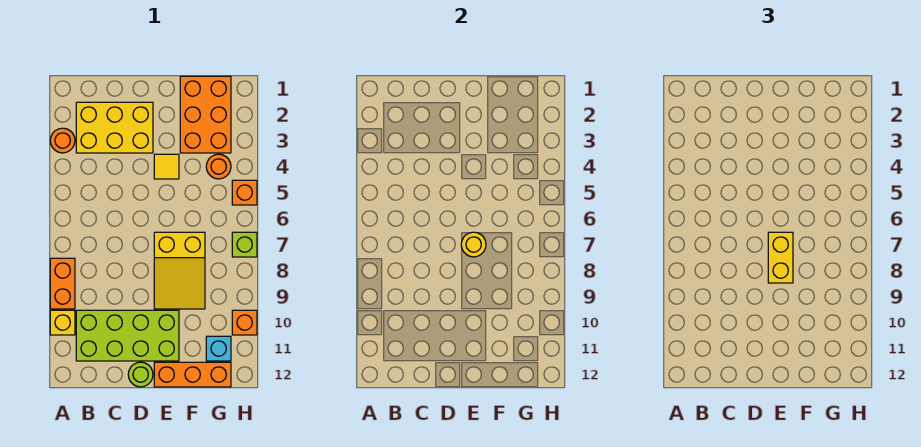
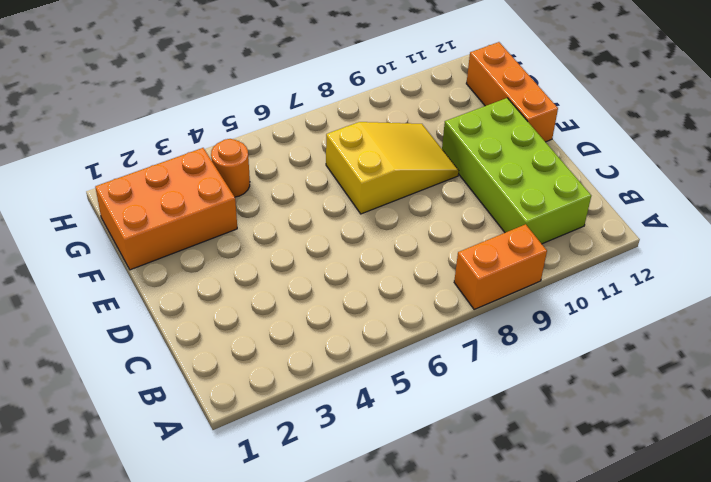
none -> orange round brick A3 level 1
none -> yellow brick A10 level 1
none -> yellow brick B2:D3 level 1

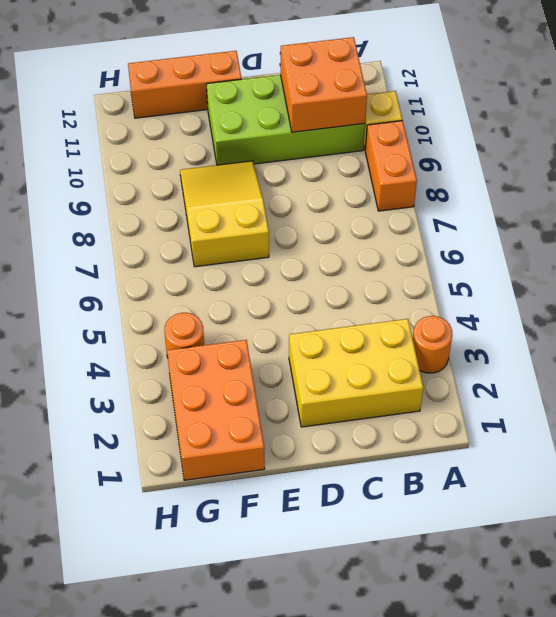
orange brick B10:C11 level 2 -> none
none -> lime round brick D12 level 1
none -> yellow tile E4 level 1
none -> cyan brick G11 level 1

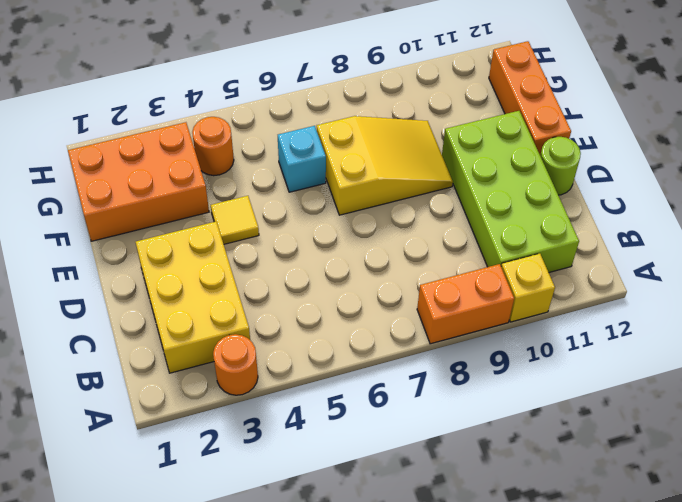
cyan brick F6 level 1 -> cyan brick G11 level 1
none -> orange brick H5 level 1
none -> lime brick H7 level 1
none -> orange brick H10 level 1

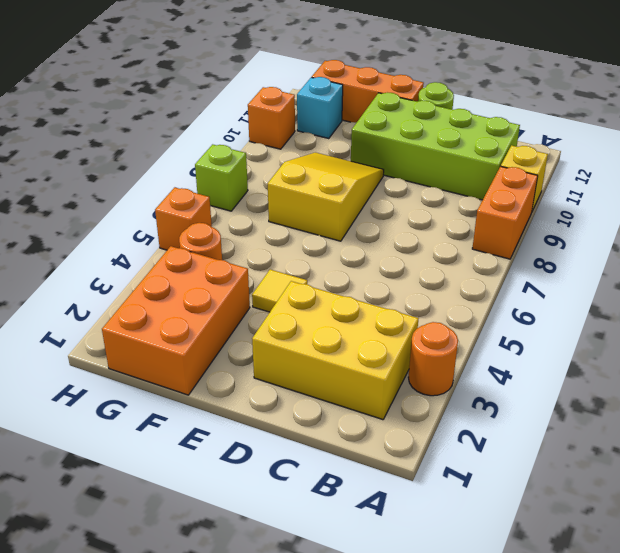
none -> yellow round brick E7 level 2
none -> yellow brick E7:E8 level 3

